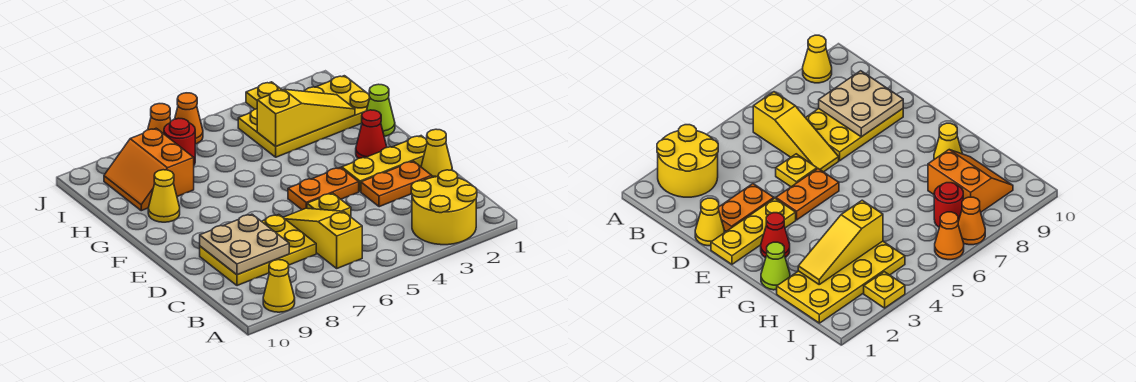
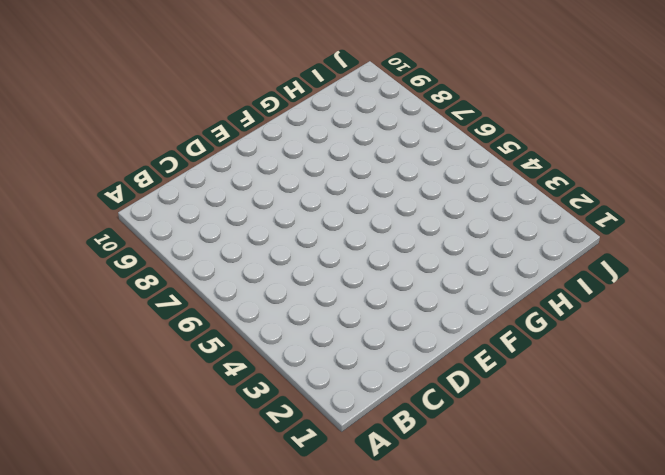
none -> yellow round brick A2:B3 level 1
none -> yellow cone A9 level 1
none -> yellow slope B6:D6 level 1 top B

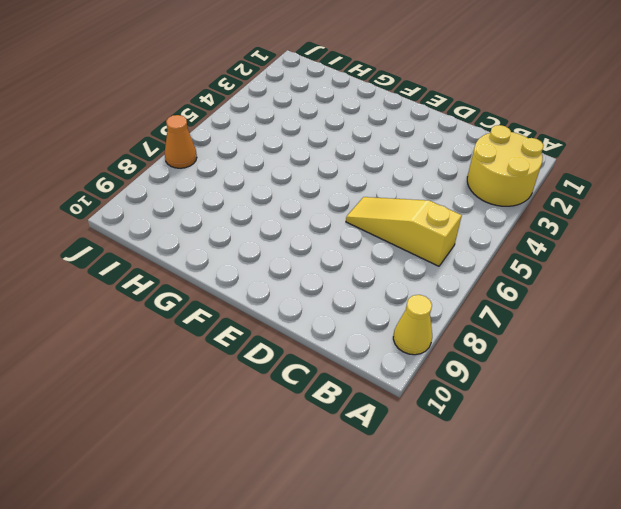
none -> yellow plate C7:D9 level 1
none -> yellow cone D1 level 1
none -> orange plate D2:D3 level 1

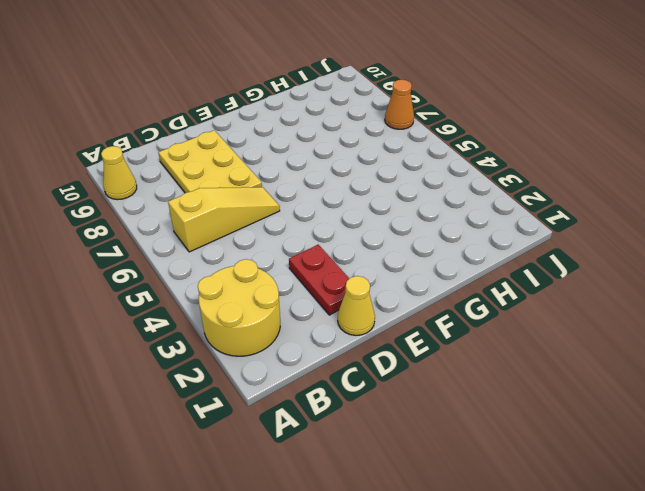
red plate D2:D3 level 1 -> orange plate D2:D3 level 1
none -> yellow plate D5 level 1
none -> yellow plate E1:E3 level 1
none -> orange plate E4:E5 level 1

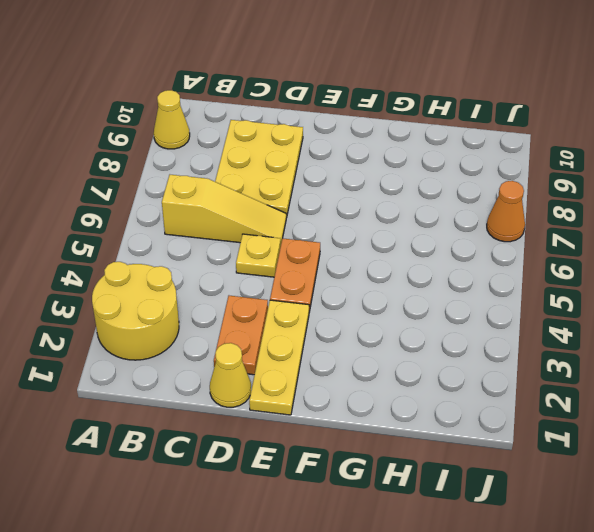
none -> red cone F2 level 1
none -> lime cone G1 level 1
none -> yellow cone G9 level 1

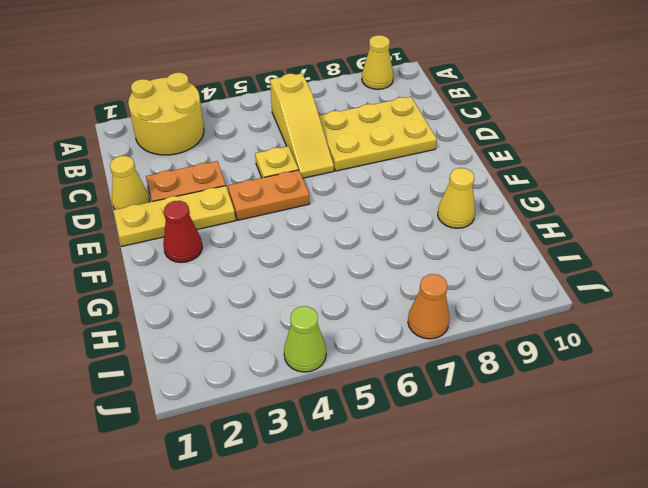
lime cone J4 level 1 -> lime cone G1 level 1
none -> yellow plate H1:I4 level 1
none -> orange slope H8:I9 level 1 top 8
none -> red round brick I7 level 1

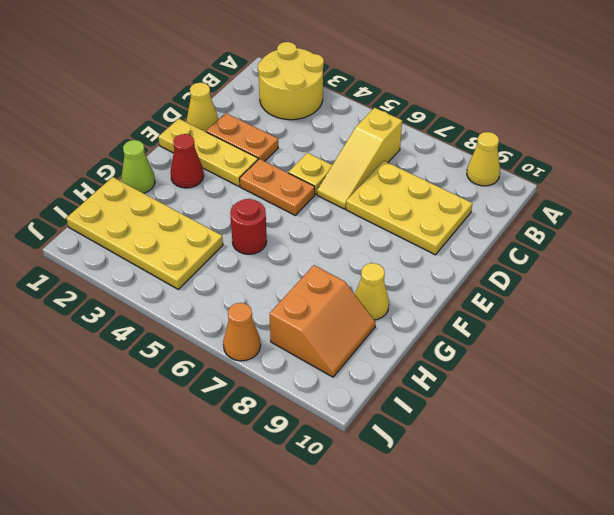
red round brick G5 level 1 -> red round brick I7 level 1
none -> yellow plate J3 level 1
none -> orange cone J6 level 1
none -> tan plate C8:D9 level 2

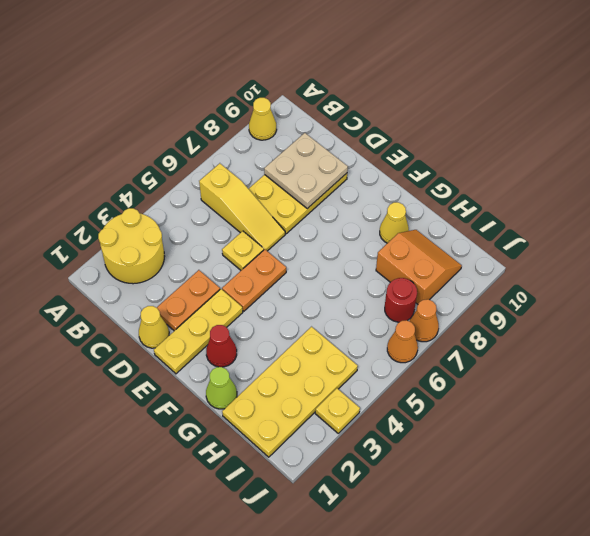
none -> yellow slope H2:H4 level 2 top 4

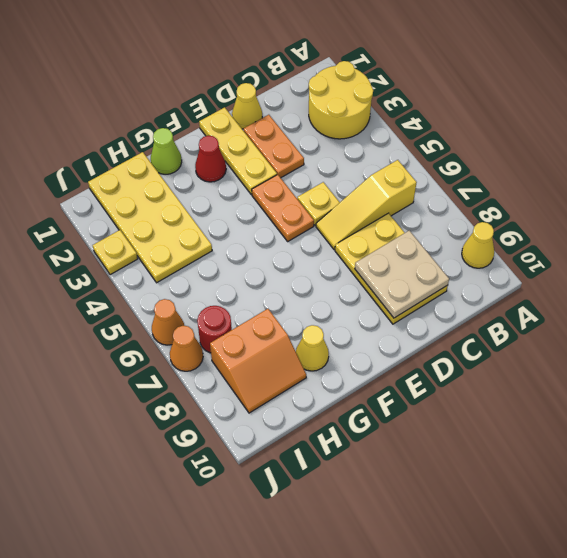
none -> yellow slope H2:H4 level 2 top 4

